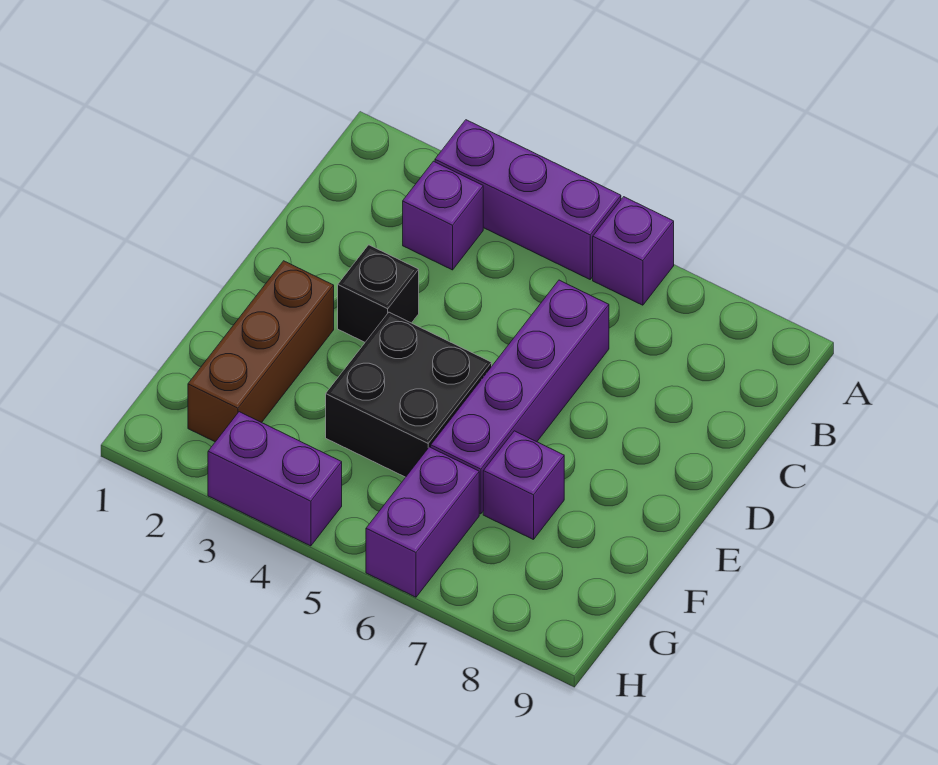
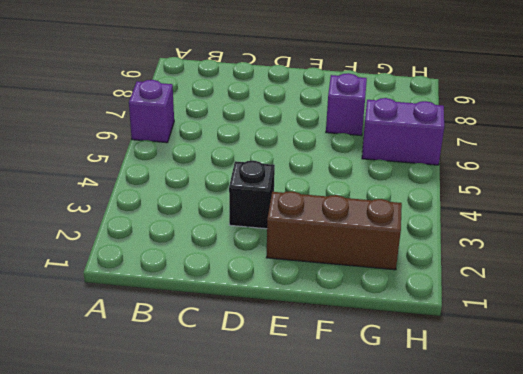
none -> purple brick A3:A5 level 1
none -> purple brick B3 level 1

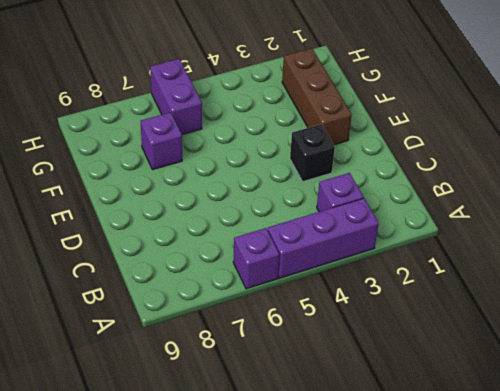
none -> purple brick C6:F6 level 1
none -> black brick E4:F5 level 1

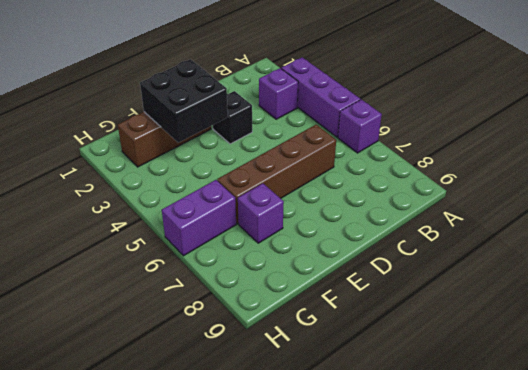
brown brick C6:F6 level 1 -> purple brick C6:F6 level 1
black brick E2:F3 level 2 -> black brick E4:F5 level 1
none -> purple brick H3:H4 level 1

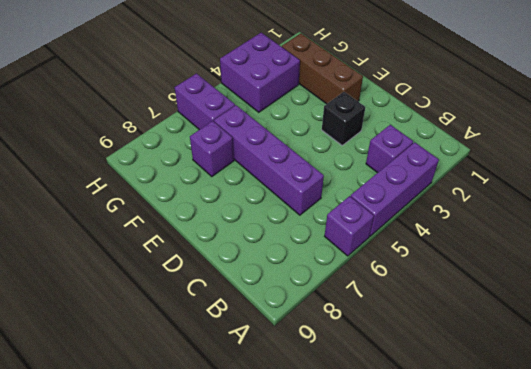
purple brick G3:H4 level 1 -> purple brick H3:H4 level 1
none -> black brick E4:F5 level 1

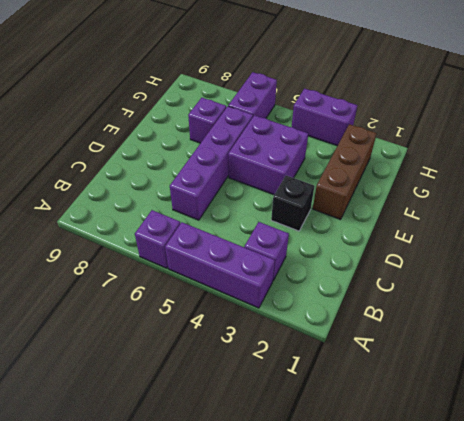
purple brick E4:F5 level 1 -> black brick E4:F5 level 1

